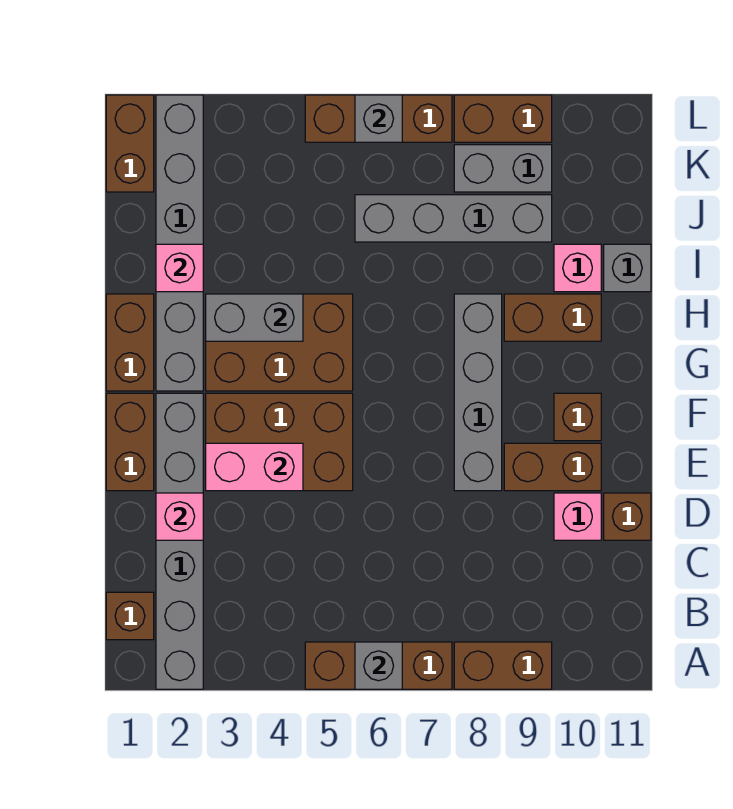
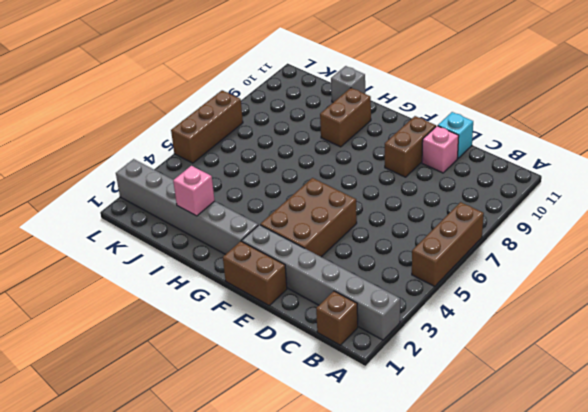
cyan brick D11 level 1 -> brown brick D11 level 1
none -> brown brick A8:A9 level 1
none -> grey brick E8:H8 level 1
none -> brown brick F10 level 1

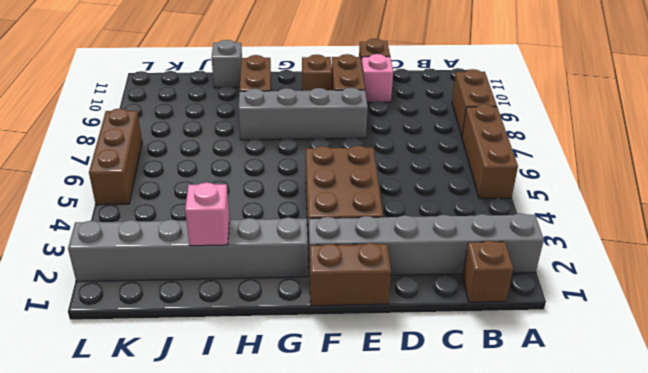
none -> brown brick G1:H1 level 1
none -> brown brick G3:H5 level 1
none -> pink brick I10 level 1

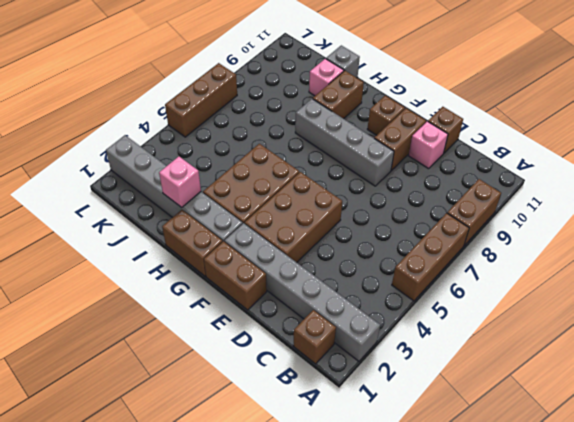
none -> grey brick J6:J9 level 1
none -> brown brick K1:L1 level 1
none -> grey brick K8:K9 level 1

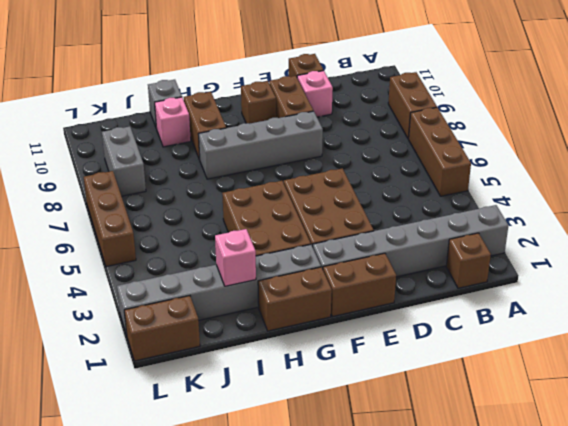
none -> grey brick J6:J9 level 1
none -> brown brick L8:L9 level 1
none -> grey brick A6 level 2

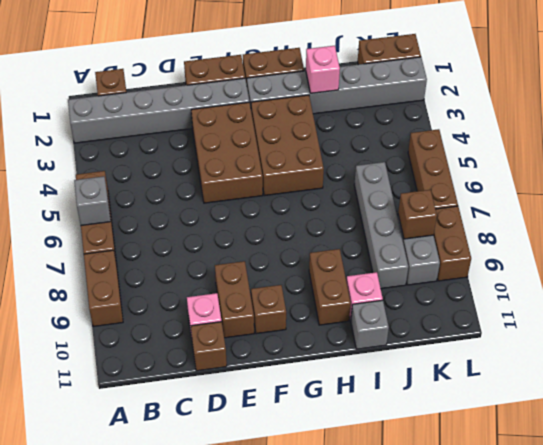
brown brick K8 level 2 -> none
none -> grey brick E8:H8 level 1
none -> pink brick D2 level 2
none -> pink brick E3:E4 level 2

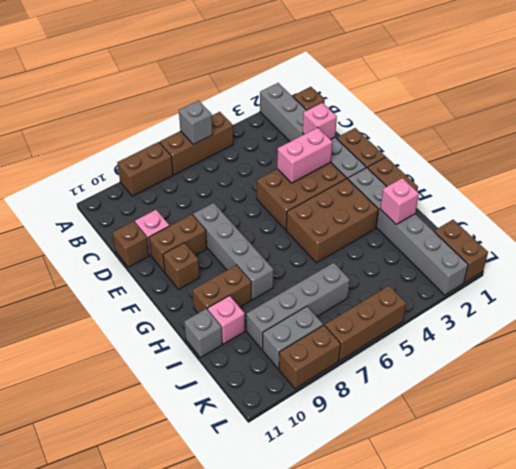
none -> grey brick H3:H4 level 2
none -> grey brick L6 level 2

